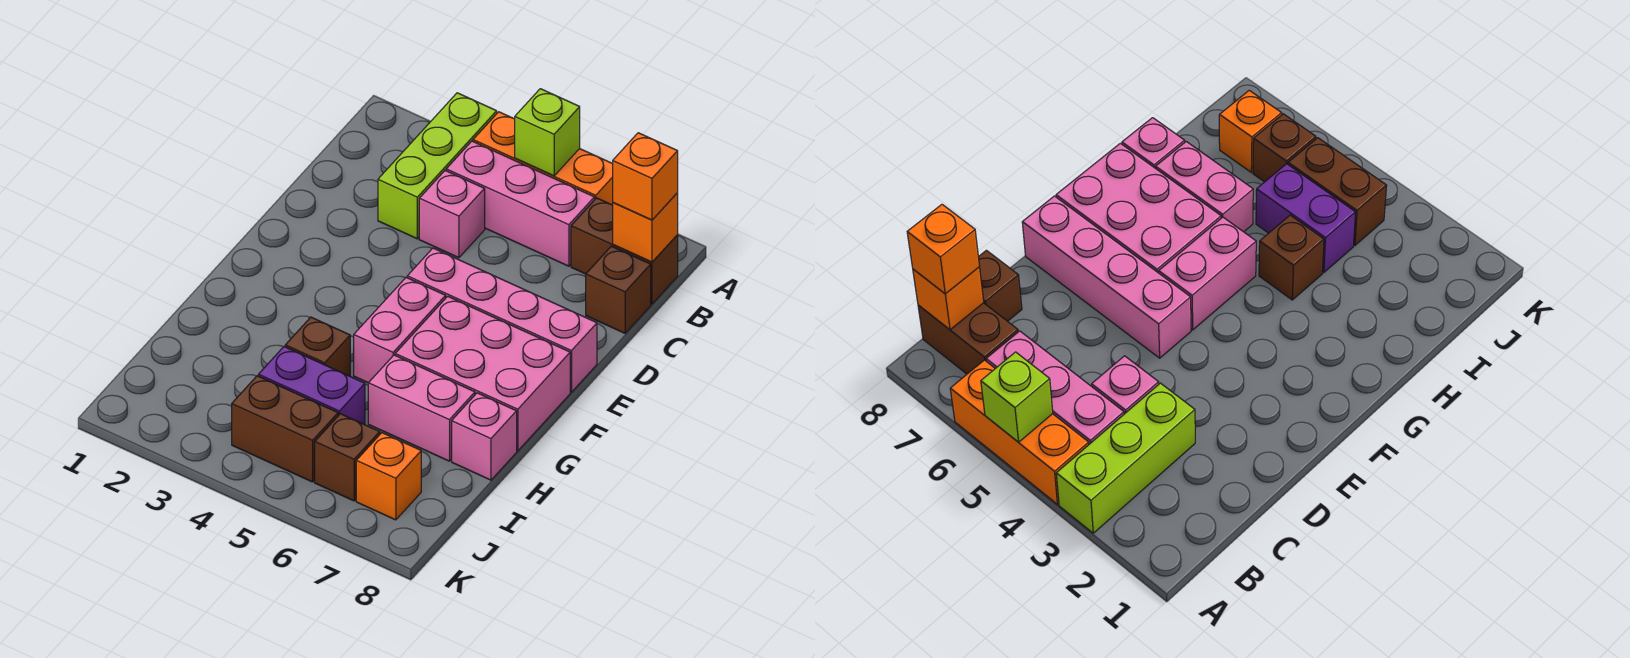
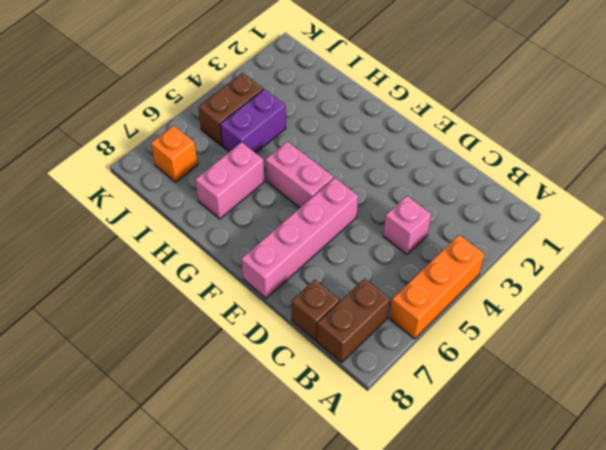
none -> lime brick A3:C3 level 1
none -> pink brick B4:B6 level 1
none -> pink brick F6:G8 level 1

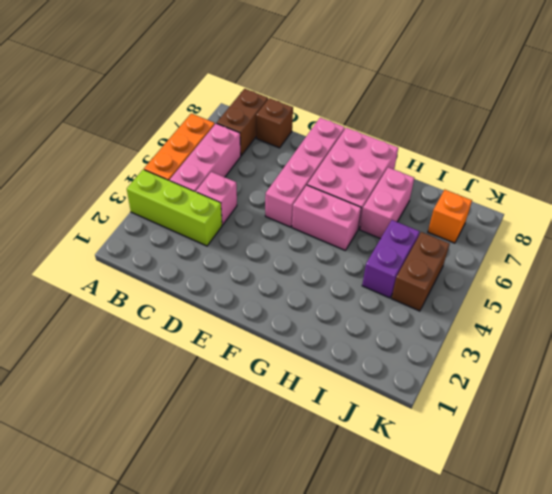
none -> brown brick H4 level 1
none -> pink brick H8 level 1
none -> brown brick J6 level 1

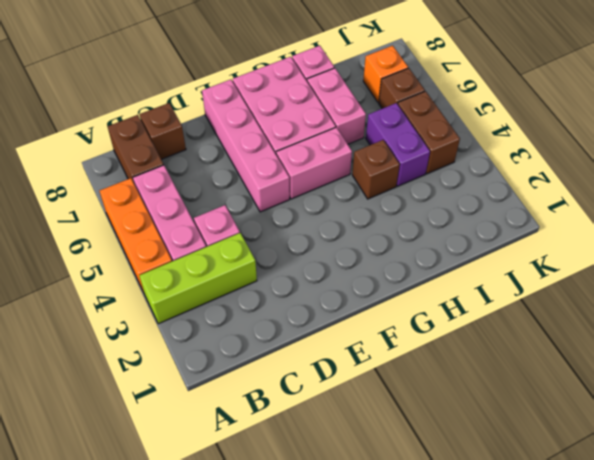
none -> lime brick A5 level 2
none -> orange brick B8 level 2
none -> orange brick B8 level 3

